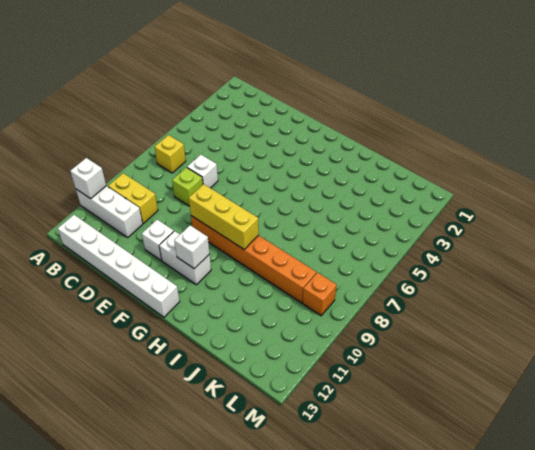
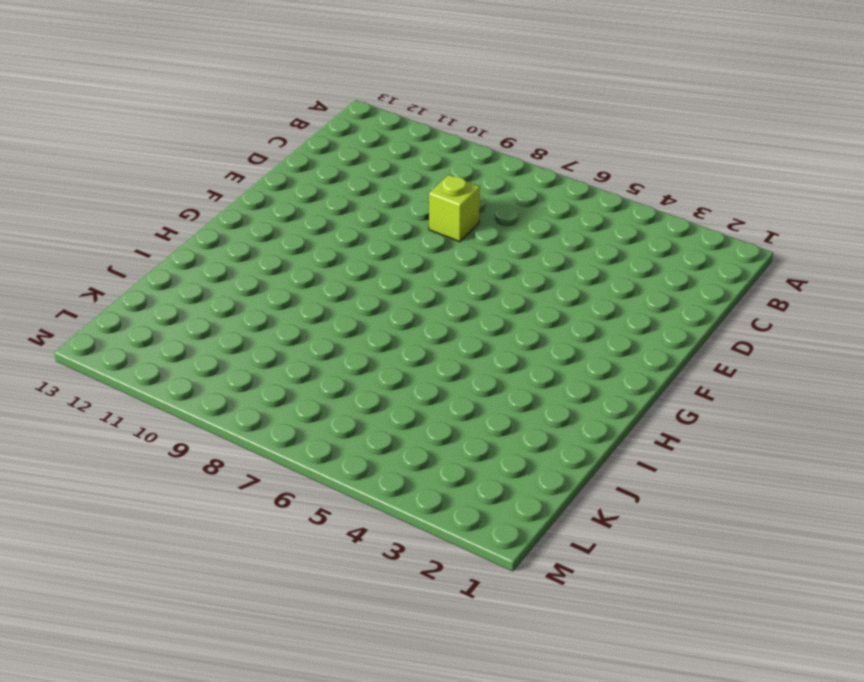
none -> white brick A11:C11 level 1
none -> yellow brick B7 level 1
none -> yellow brick B10:C10 level 1

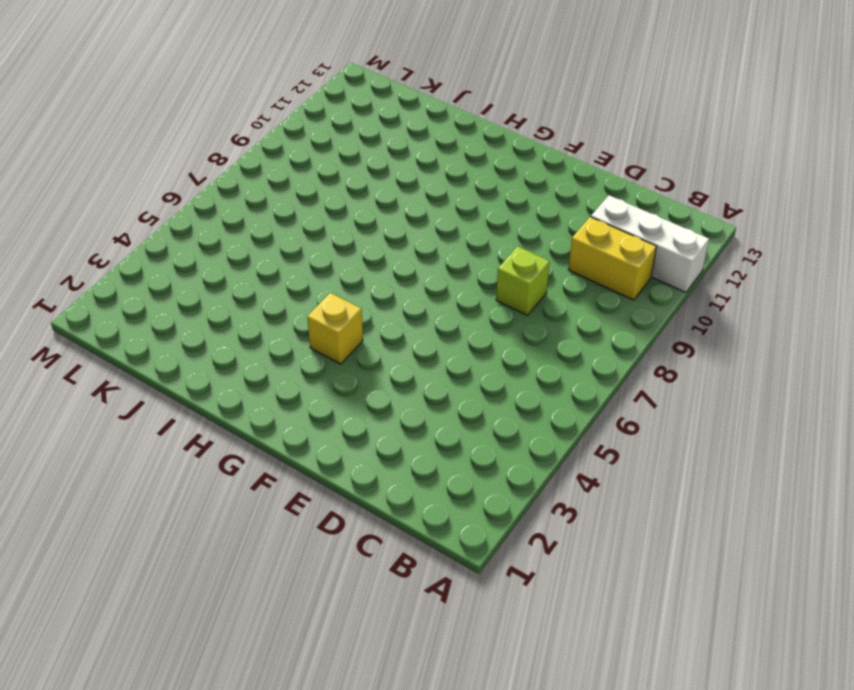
yellow brick G4 level 1 -> yellow brick B7 level 1
none -> white brick B13:G13 level 1
none -> white brick D7 level 1
none -> white brick E11 level 1

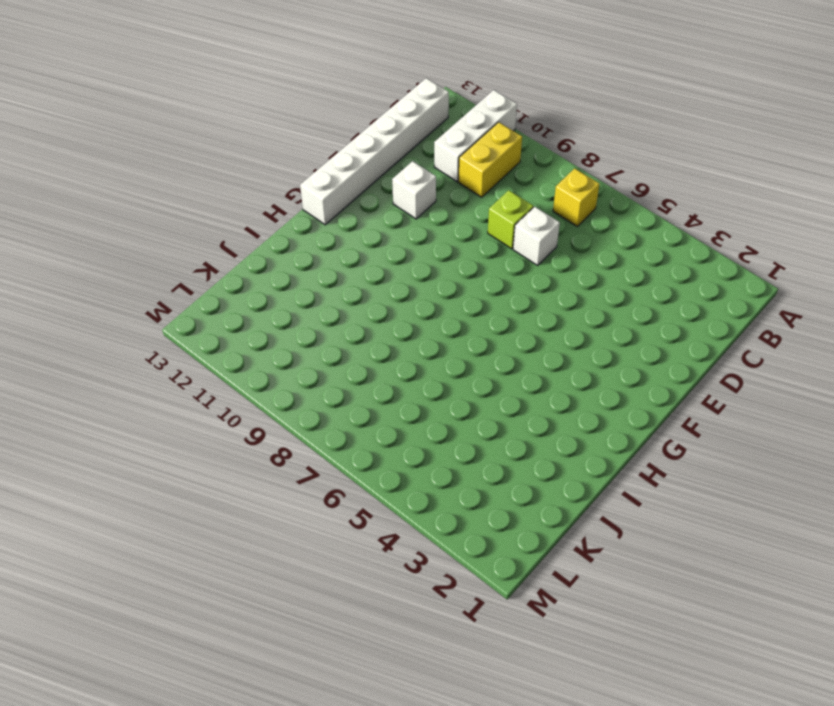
none -> orange brick F9:K9 level 1
none -> white brick F11:G11 level 1
none -> orange brick L9 level 1

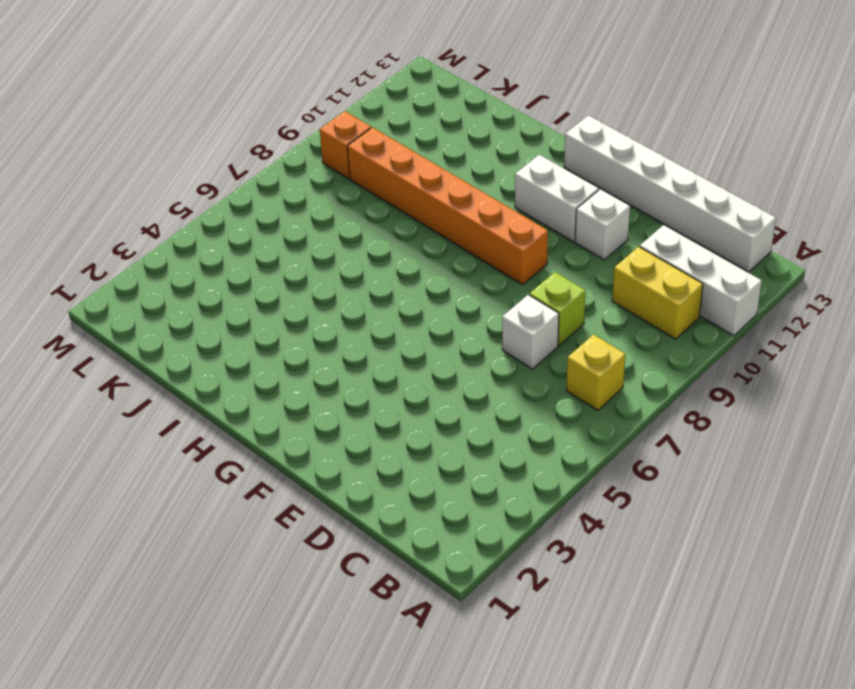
none -> white brick A11 level 2
none -> yellow brick F9:H9 level 2
none -> white brick G11 level 2

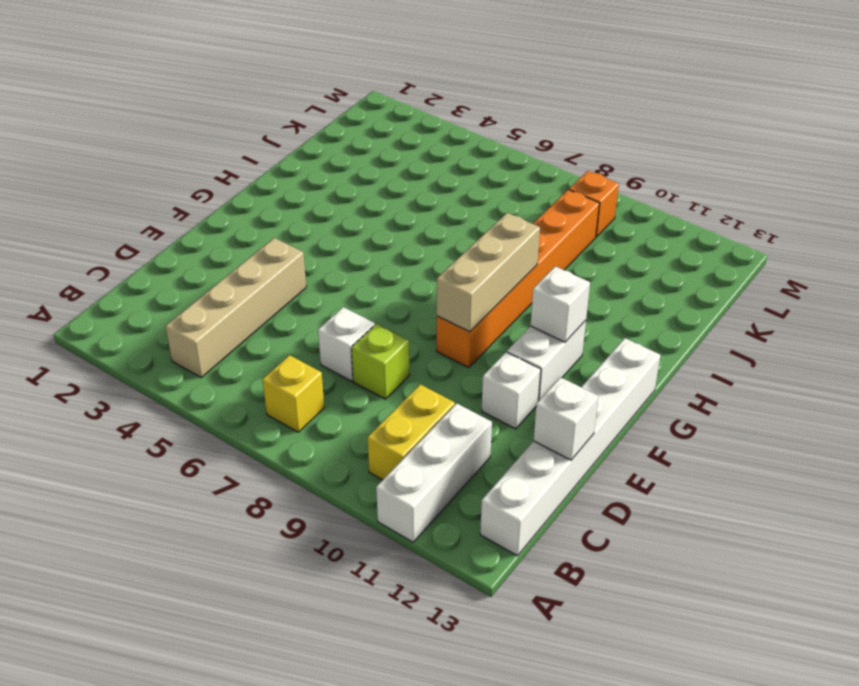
tan brick B4:E4 level 1 -> none
white brick D13 level 2 -> white brick A11 level 2
tan brick F9:H9 level 2 -> yellow brick F9:H9 level 2

